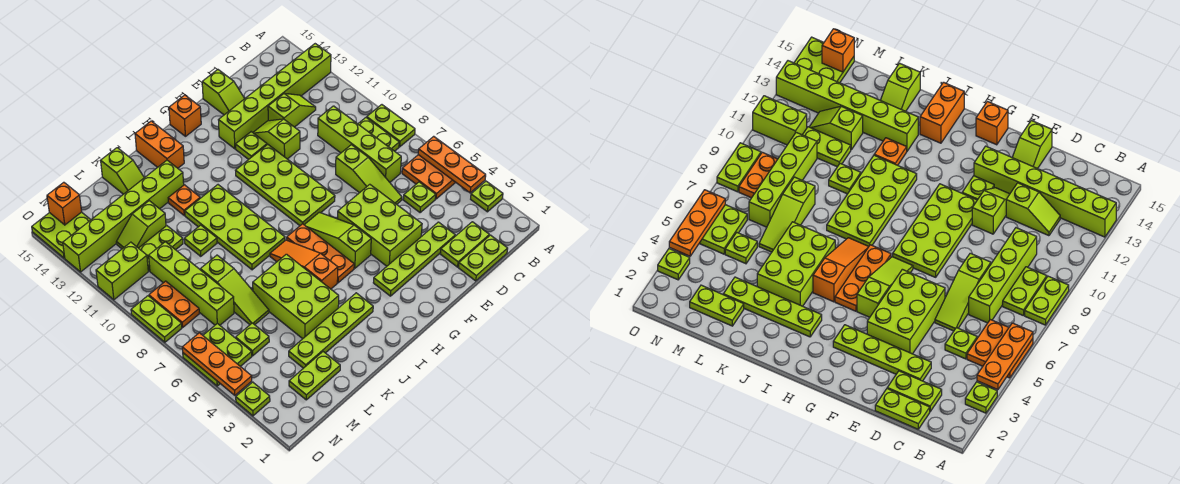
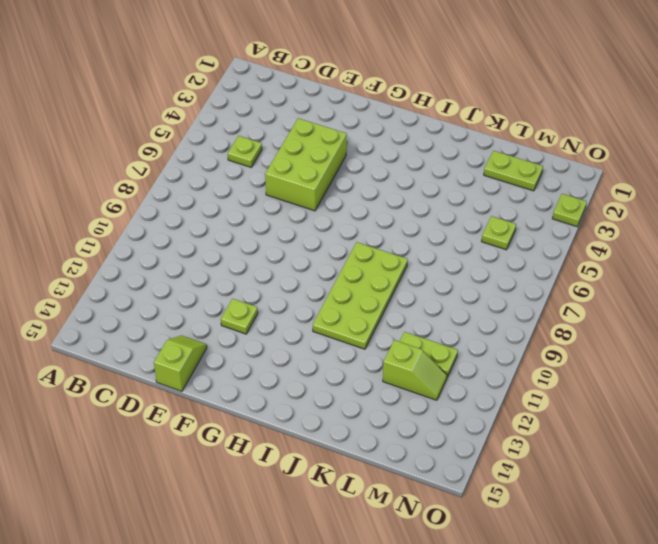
none -> lime plate A3 level 1
none -> orange plate A5:B6 level 1
none -> lime plate A8:A9 level 1
none -> lime brick A13:F13 level 1

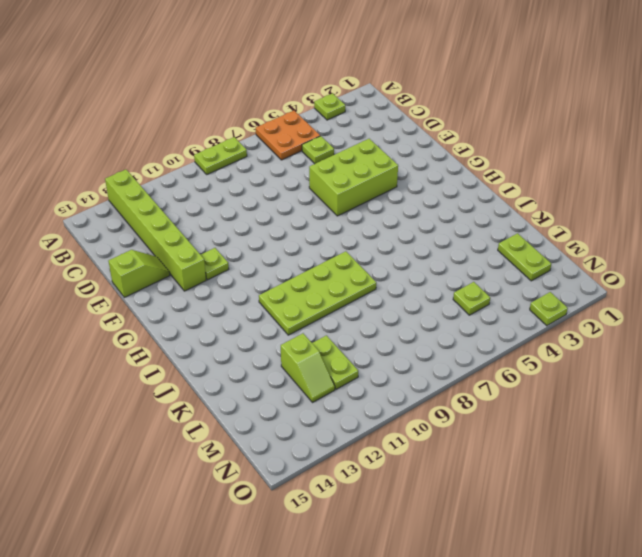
none -> lime plate B8:B9 level 1
none -> lime plate C1:D1 level 1
none -> lime plate C2:D2 level 1
none -> lime brick C7:C10 level 1

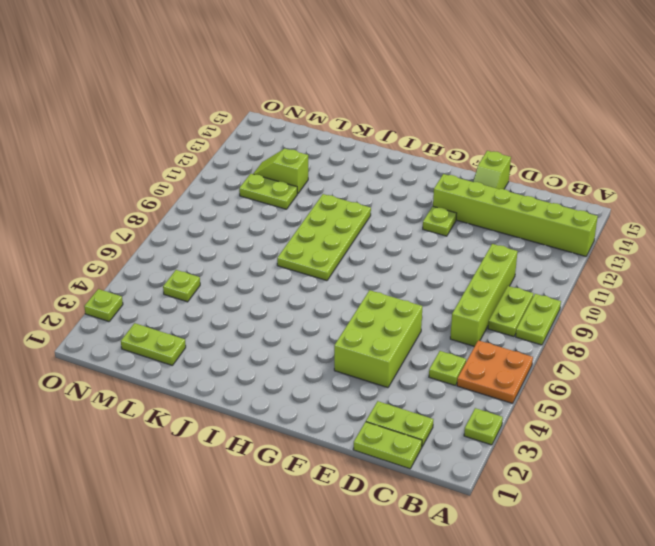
none -> lime slope C12:D12 level 1 top D
none -> lime plate D3:G3 level 1
none -> lime slope D6:D8 level 1 top 8
none -> lime slope E11:E12 level 1 top 11

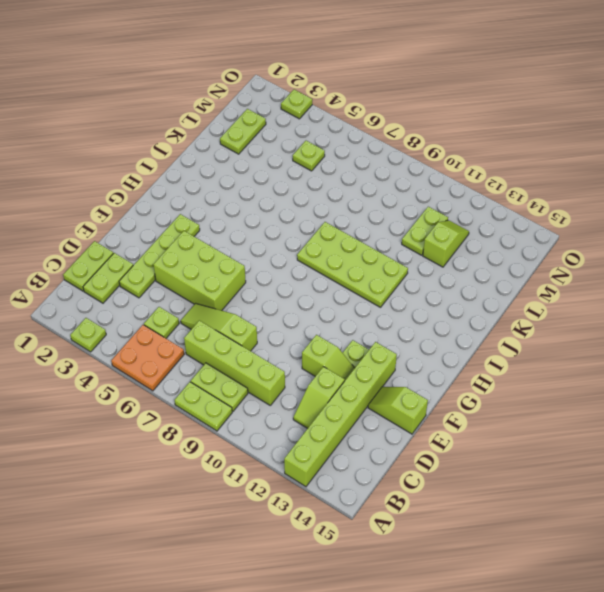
none -> lime plate F8:G11 level 1
none -> lime slope G5:G7 level 1 top 5
none -> orange brick G15 level 1
none -> orange plate H5:H7 level 1

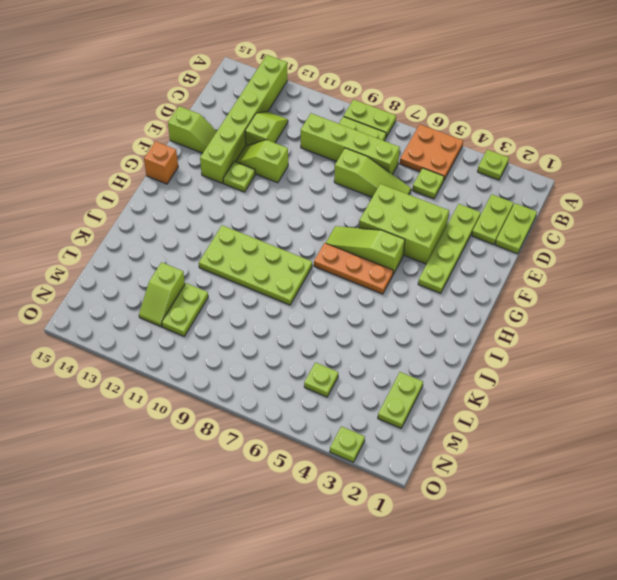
none -> lime plate F8:G11 level 1
none -> lime plate I3:L3 level 1
none -> orange slope I5:I7 level 1 top 5
none -> orange brick I14:I15 level 1

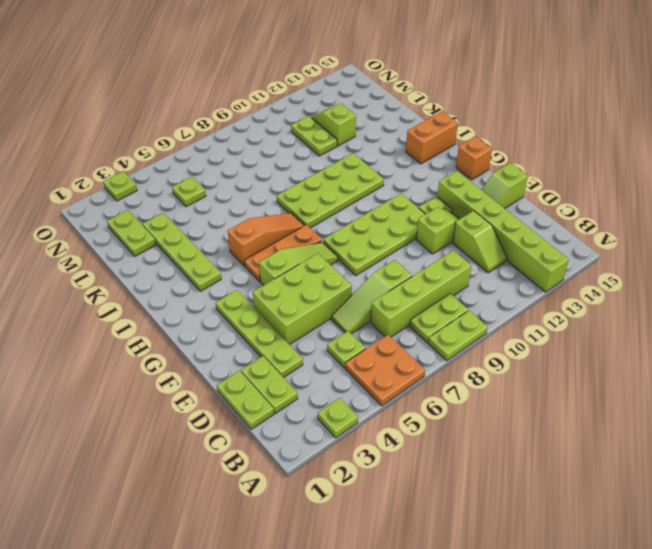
none -> lime brick J4:K6 level 1
none -> orange plate J12 level 1
none -> lime brick J13:O13 level 1
none -> lime plate K10 level 1

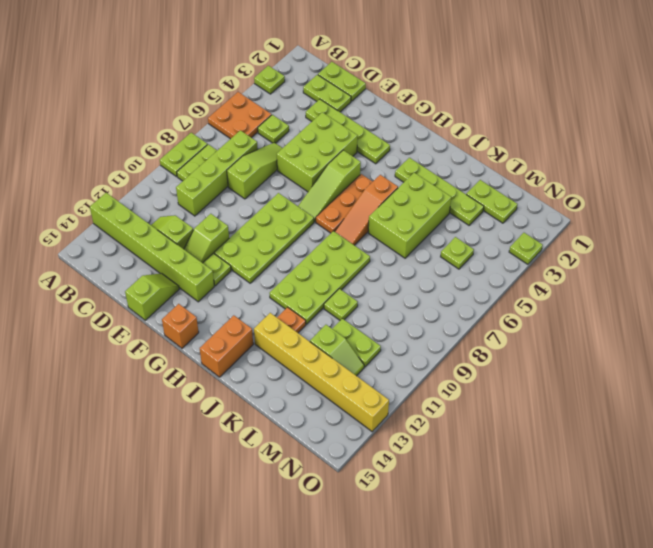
yellow brick J13:O13 level 1 -> lime brick J13:O13 level 1
none -> lime slope K14:K15 level 1 top 15
none -> lime slope L6:L8 level 1 top 8
none -> lime brick M7:M10 level 1
none -> lime plate N5:O6 level 1

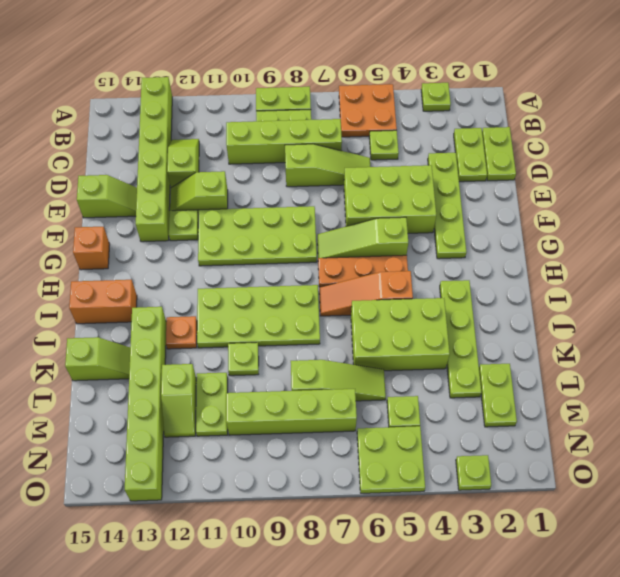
none -> orange plate N8:N9 level 1
none -> lime brick N11:O11 level 1
none -> lime plate N14:O15 level 1
none -> lime plate O8:O9 level 1

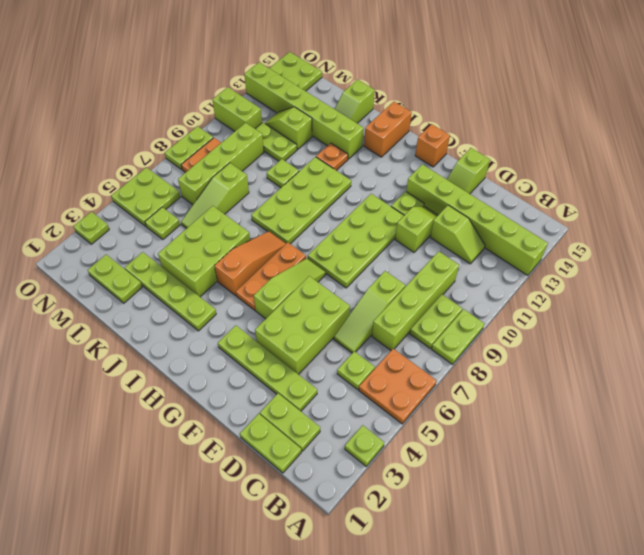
none -> orange plate A4:A6 level 2
none -> orange brick N15 level 2
none -> orange plate O4:O6 level 2

